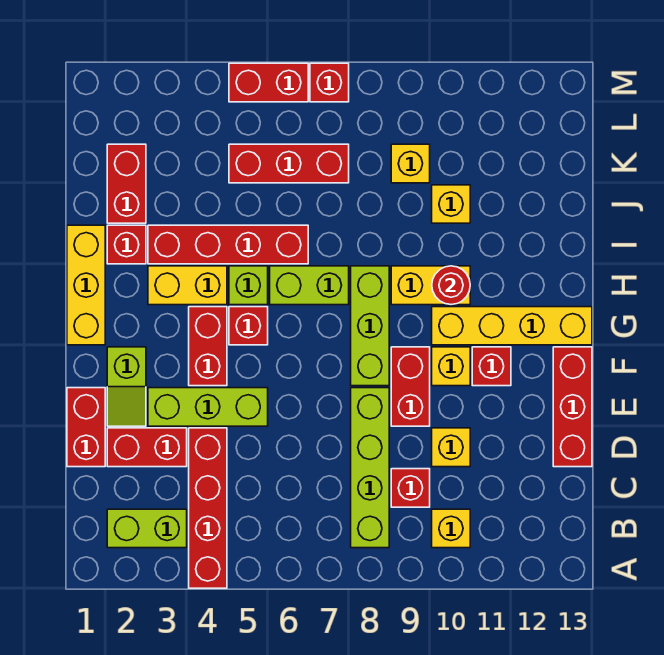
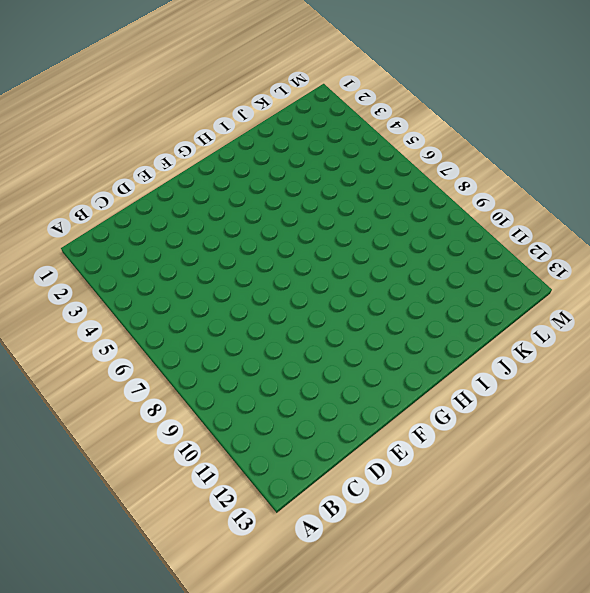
none -> red brick A4:D4 level 1
none -> lime brick B2:B3 level 1
none -> lime brick B8:E8 level 1
none -> yellow brick B10 level 1

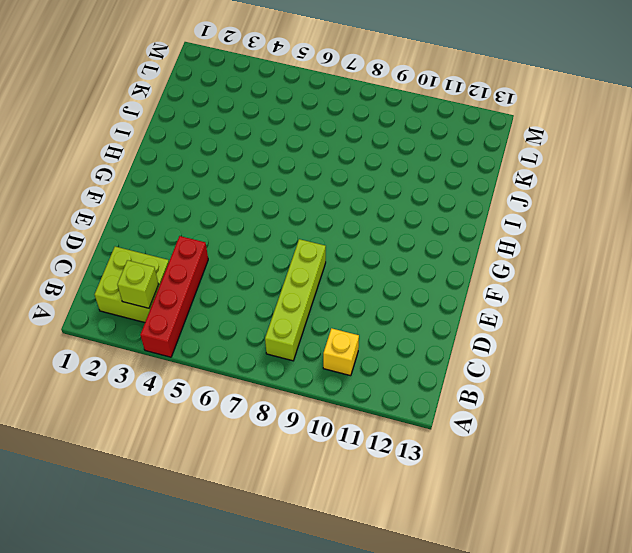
lime brick B2:C3 level 1 -> lime brick B2:B3 level 1
lime brick B3 level 2 -> lime brick H5 level 1
none -> red brick C9 level 1
none -> red brick D1:E1 level 1
none -> red brick D2:D3 level 1
none -> yellow brick D10 level 1

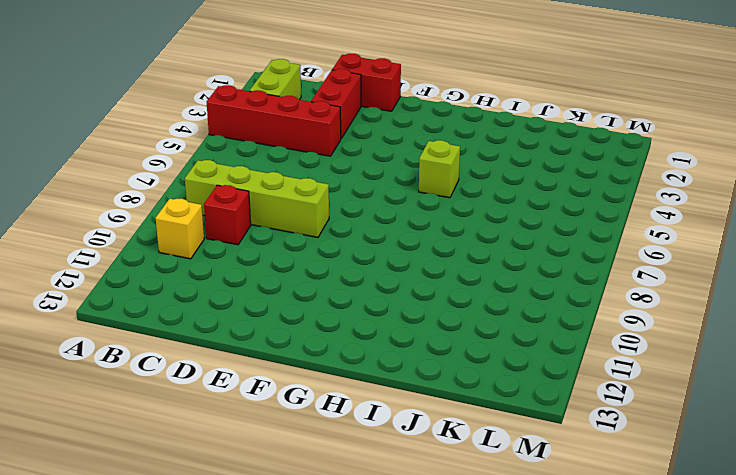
none -> yellow brick D10 level 1
none -> red brick D13:F13 level 1
none -> lime slope E2:F2 level 1 top F
none -> lime brick E3:E5 level 1

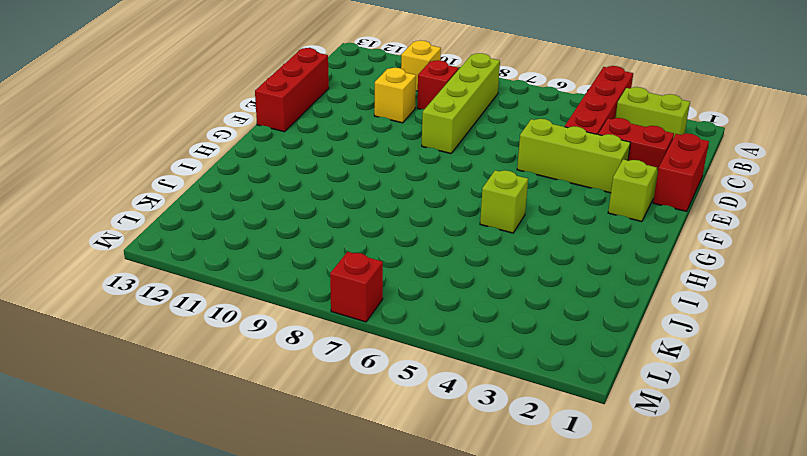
none -> red brick E9:F9 level 1
none -> red brick F4:G4 level 1
none -> lime brick F8:H8 level 1
none -> yellow brick F10 level 1

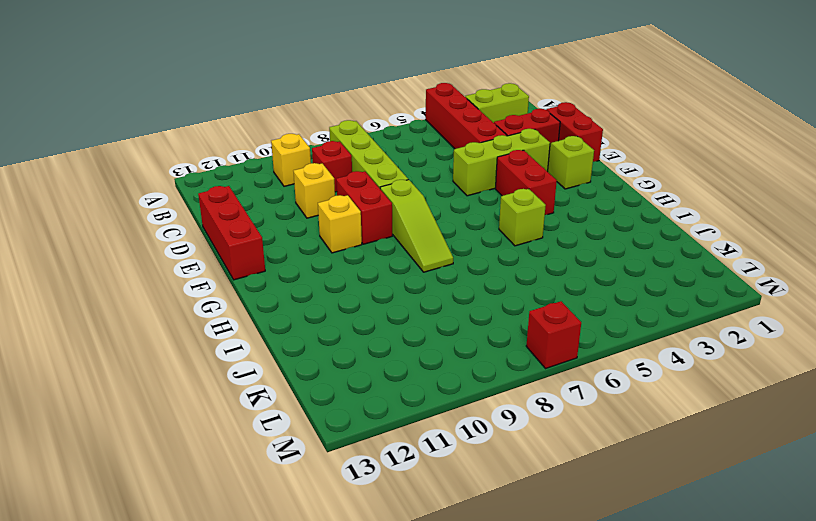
lime slope F8:H8 level 1 top F -> lime brick F8:H8 level 1
none -> red brick F11 level 1
none -> yellow brick G1:I1 level 1
none -> red brick G5 level 1
none -> yellow brick G10:G13 level 1

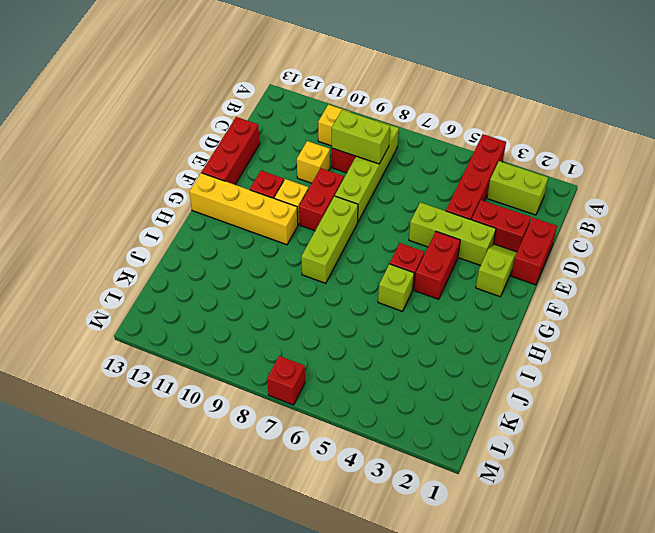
lime brick C8:C9 level 2 -> lime brick H6:H7 level 1
none -> yellow brick G1:I1 level 1
none -> yellow brick H3:H4 level 1
none -> yellow brick H9:H10 level 1
none -> red brick I2 level 1

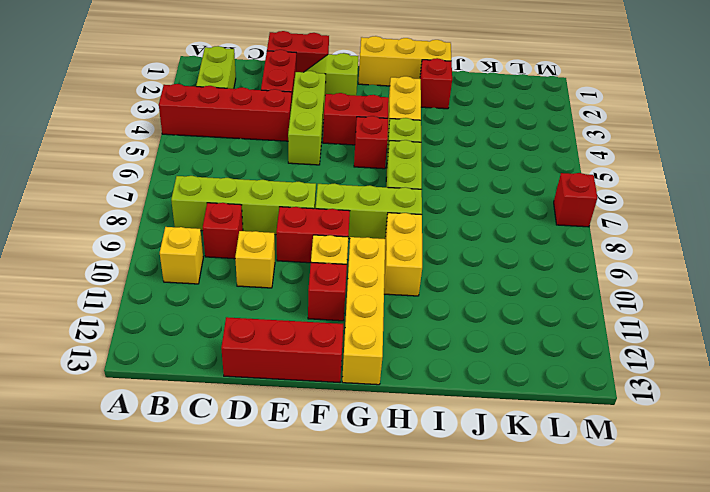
none -> red brick I3:I6 level 1
none -> red brick J2:K2 level 1
none -> yellow brick J10 level 1
none -> red brick K5:K7 level 1

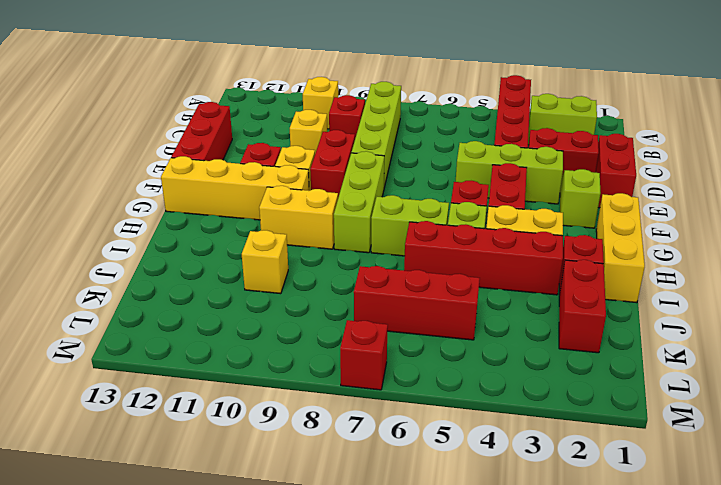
none -> yellow brick K9 level 1
none -> red brick M5:M6 level 1
none -> red round brick H10 level 2

